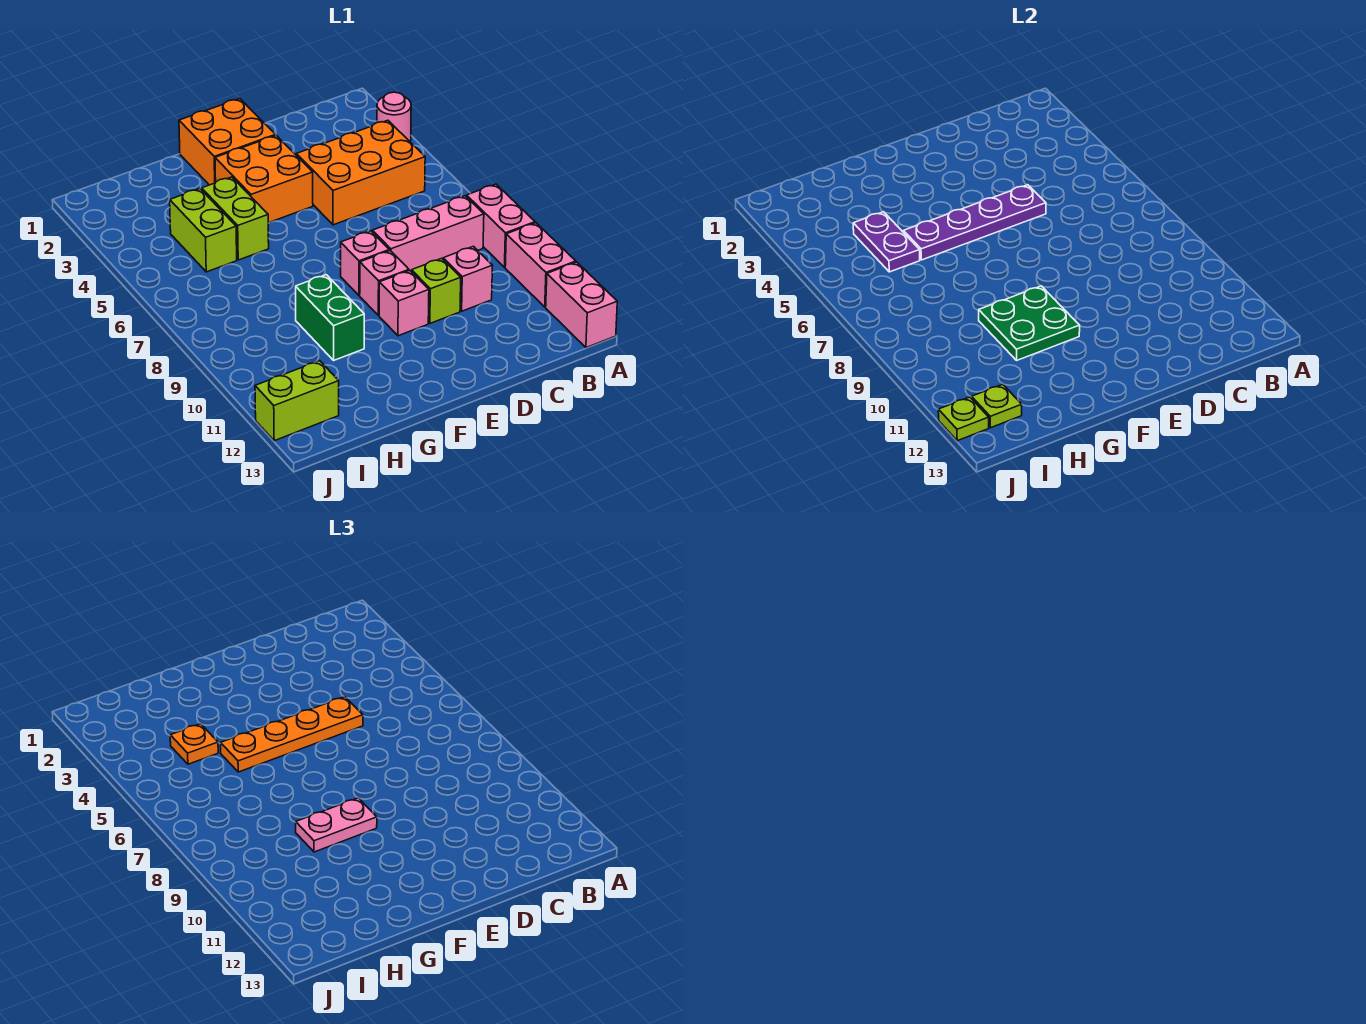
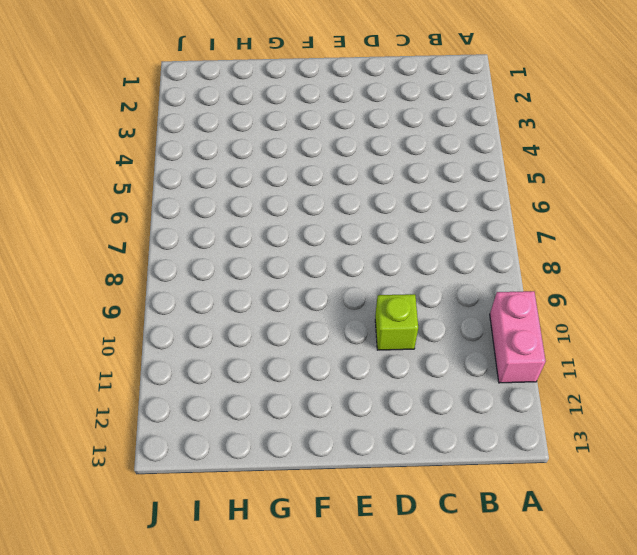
none -> pink round brick A3 level 1
none -> pink brick A8:A9 level 1
none -> pink brick A12:A13 level 1

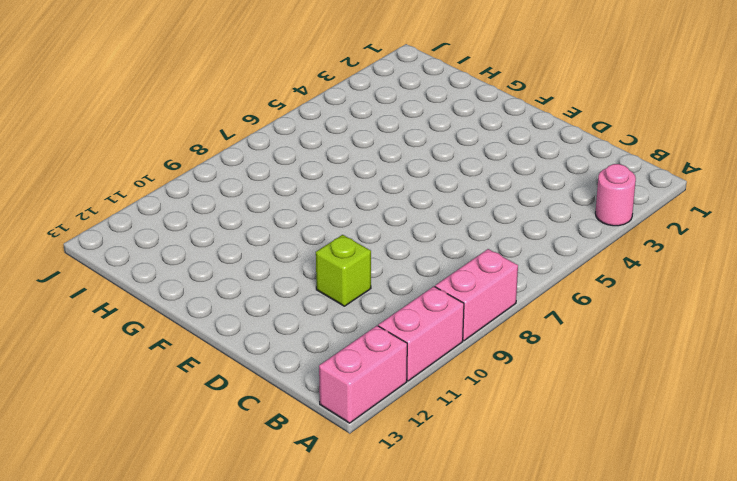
none -> orange brick B4:D5 level 1
none -> pink brick B8:D8 level 1
none -> pink brick C10 level 1

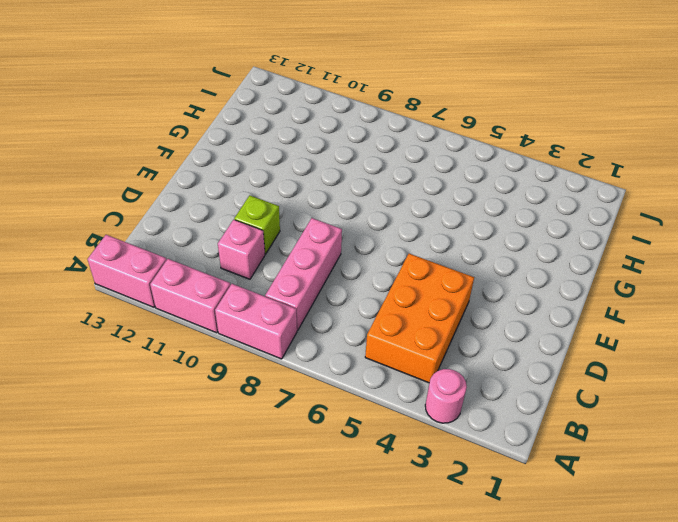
none -> orange brick E1:F2 level 1
none -> orange brick E3:F4 level 1
none -> pink brick E8 level 1

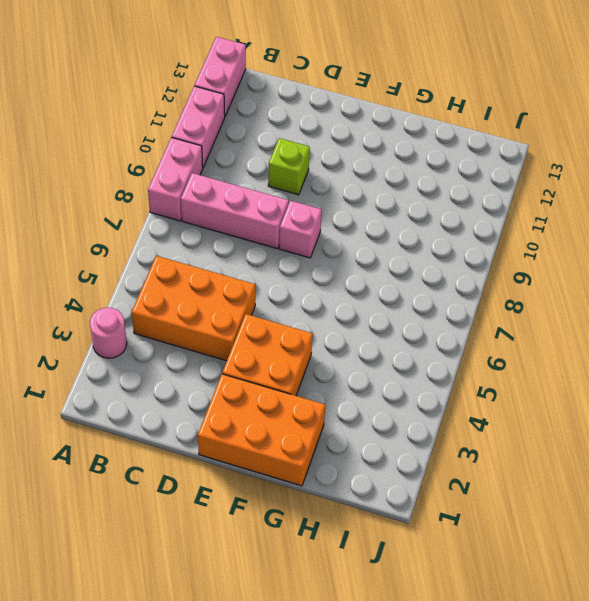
orange brick E1:G2 level 1 -> orange brick E1:F2 level 1
none -> pink brick C10 level 1
none -> pink brick E9 level 1
none -> pink brick E10 level 1

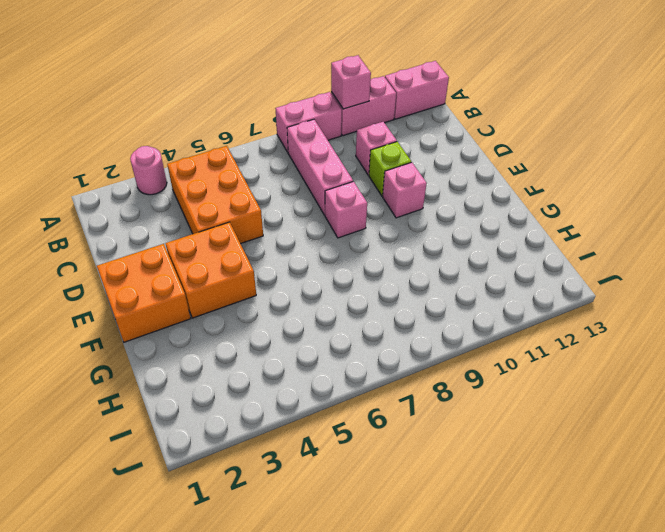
pink brick A10 level 2 -> pink brick E9 level 1
none -> lime brick G4:G5 level 1
none -> green brick G9:G10 level 1
none -> lime brick H4:H5 level 1

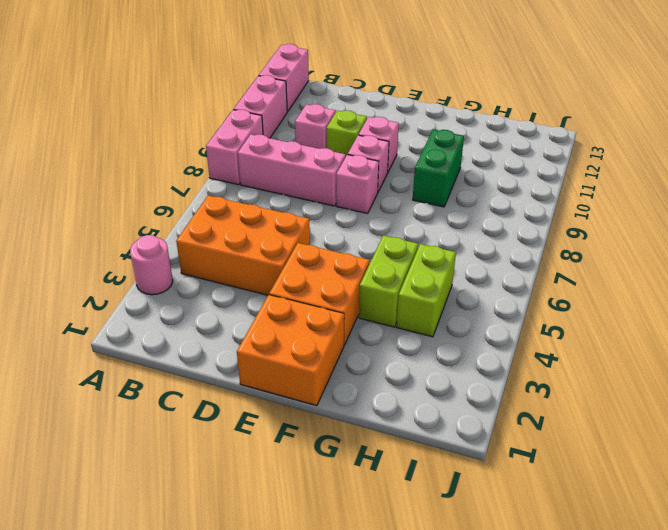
none -> lime brick I12:J12 level 1
none -> purple plate D5:G5 level 2
none -> green plate F9:G10 level 2

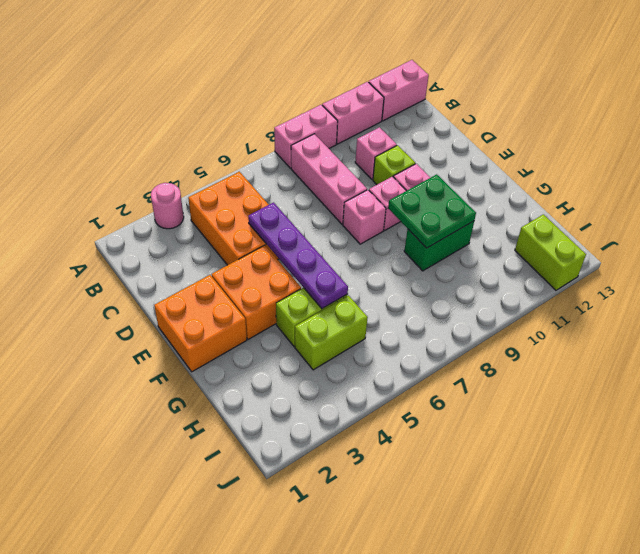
none -> purple plate H4:H5 level 2
none -> lime plate I12 level 2
none -> lime plate J12 level 2

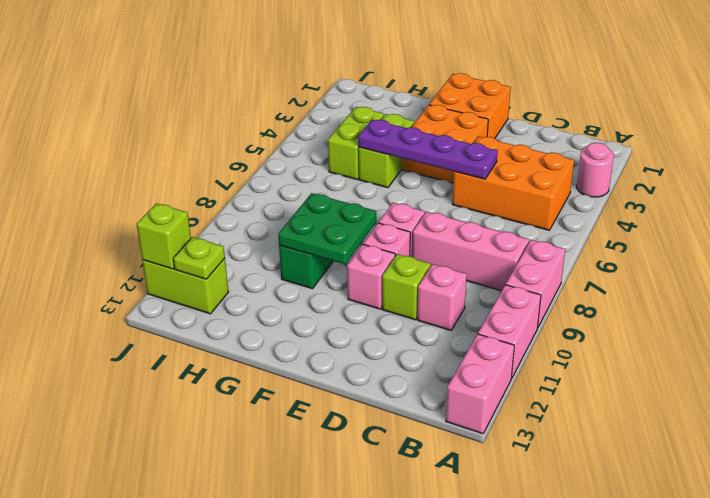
lime brick J12 level 2 -> lime plate J12 level 2
none -> purple plate H4:H5 level 2
none -> orange plate D5:G5 level 3
none -> pink plate F9:G9 level 3

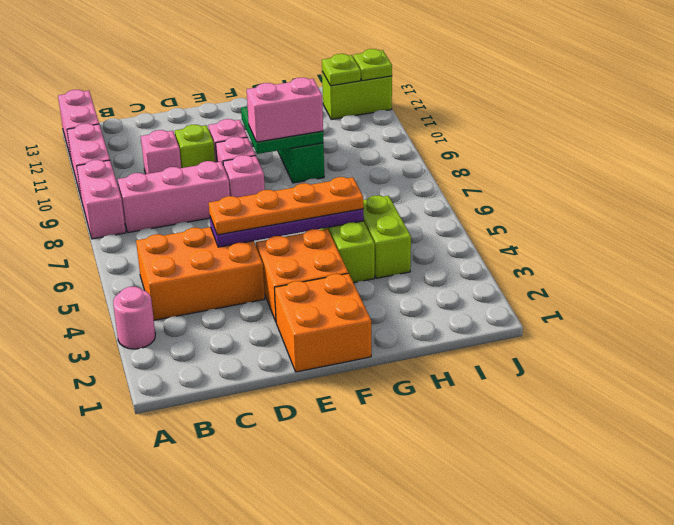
pink brick F9:G9 level 3 -> pink plate F9:G9 level 3
none -> purple plate H4:H5 level 2
none -> orange plate H4 level 3

